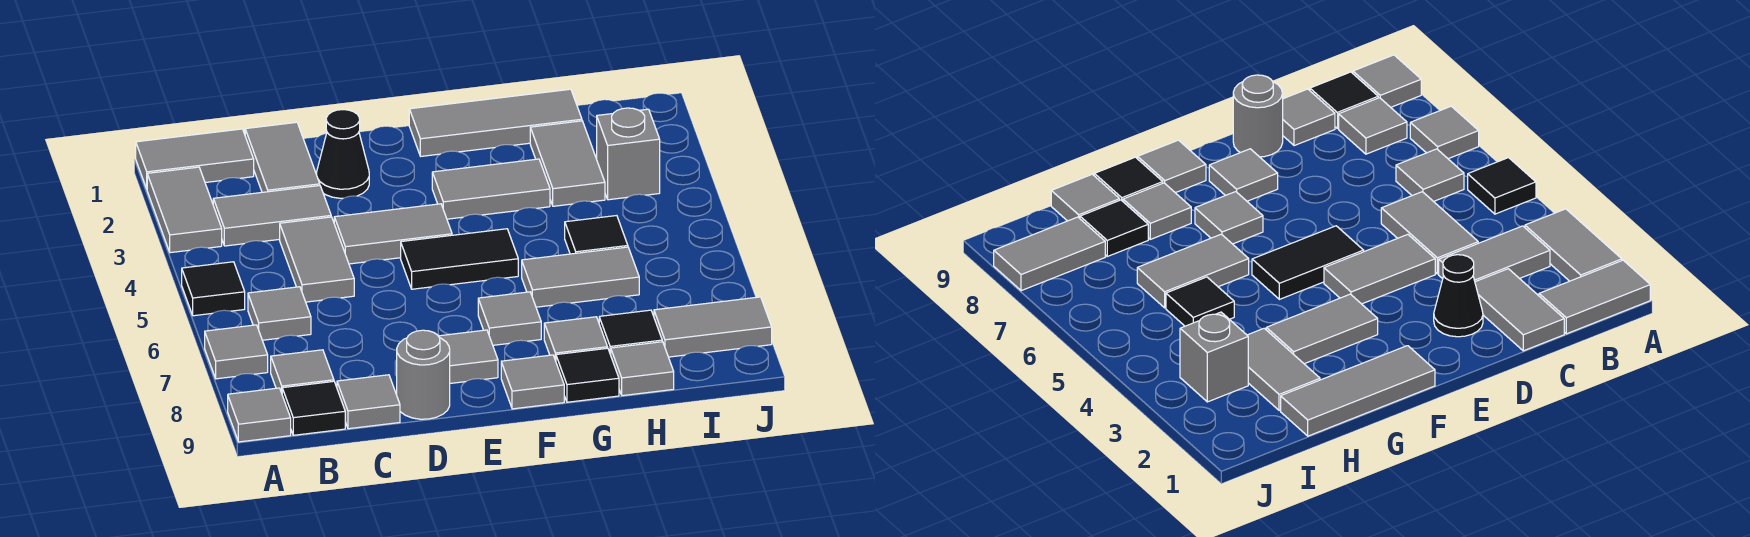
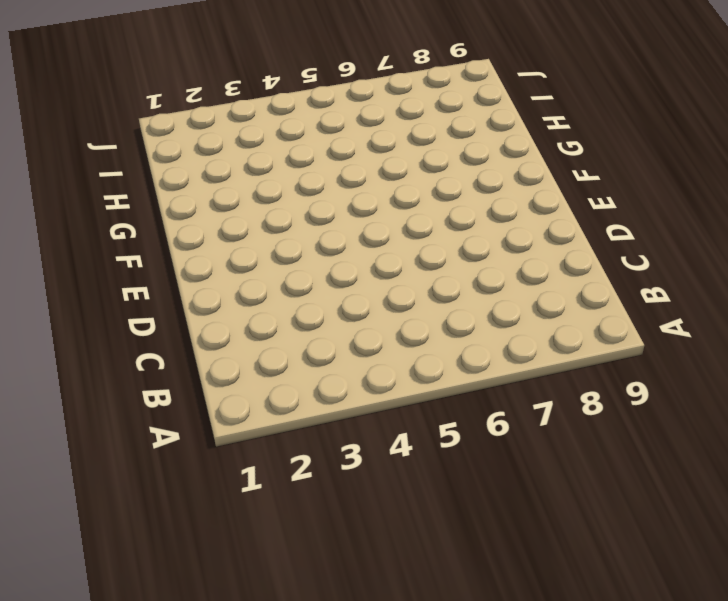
none -> grey tile A1:B1 level 1
none -> grey tile A2:A3 level 1
none -> black tile A5 level 1
none -> grey tile A7 level 1

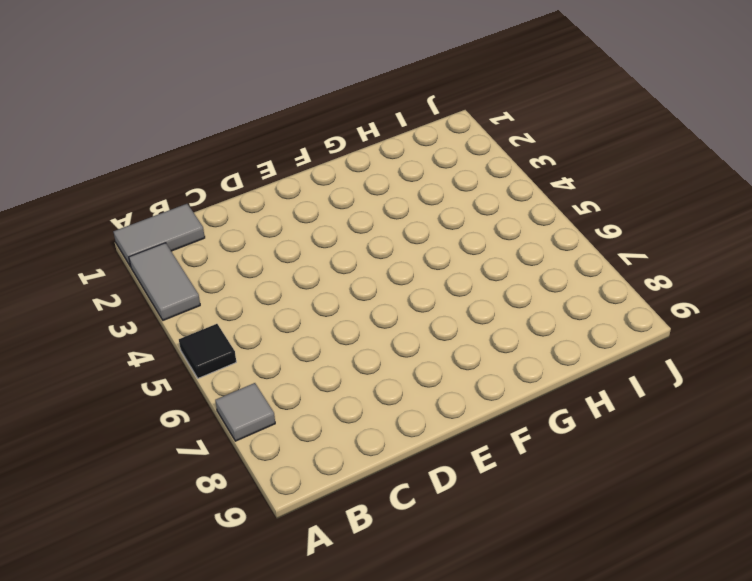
none -> grey tile A9 level 1
none -> grey tile B3:C3 level 1
none -> grey tile B6 level 1
none -> grey tile B8 level 1

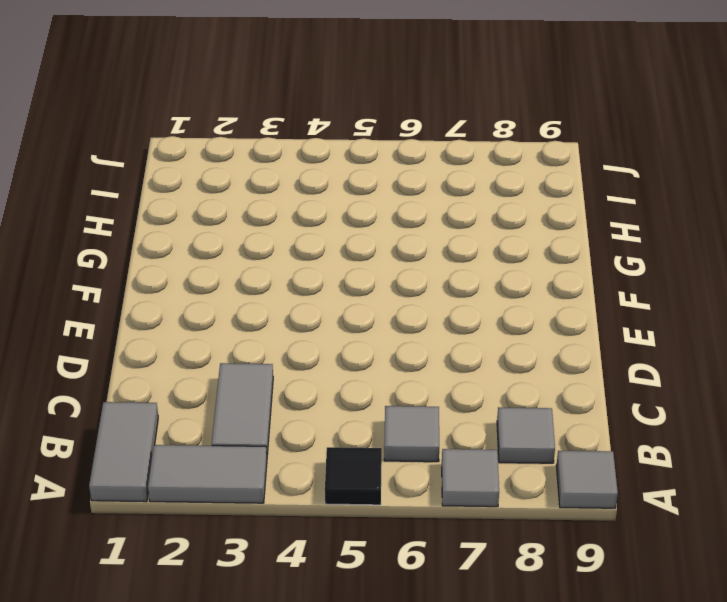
none -> black tile B9 level 1
none -> grey tile C1:C2 level 1
none -> grey tile C4:C5 level 1
none -> grey tile C9 level 1

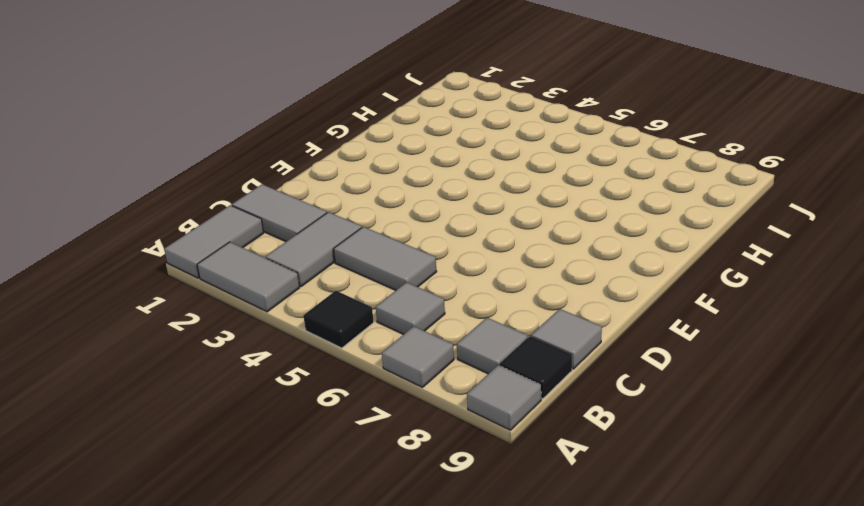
none -> black cone D2 level 1
none -> grey tile D4:E4 level 1
none -> grey round brick D9 level 1
none -> black tile E5:F5 level 1

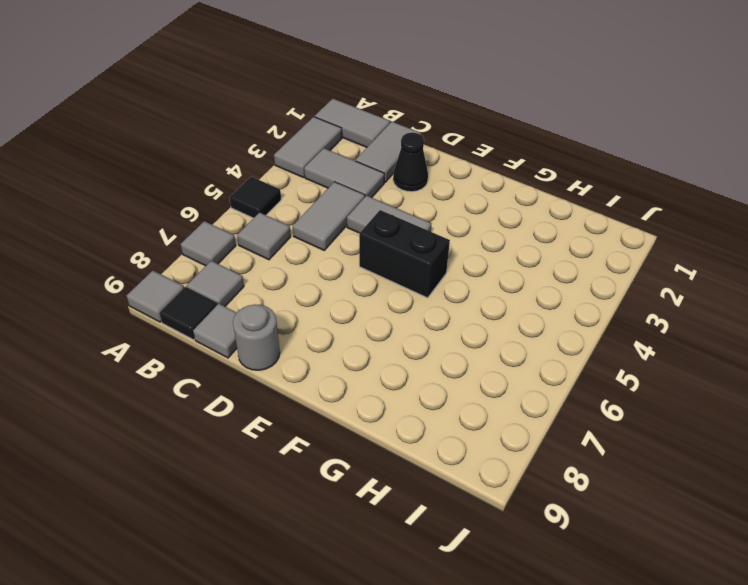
black brick E5:F5 level 1 -> black tile E5:F5 level 1
none -> grey tile E8 level 1
none -> grey tile F1:H1 level 1
none -> grey tile F3:G3 level 1
none -> grey tile F7 level 1

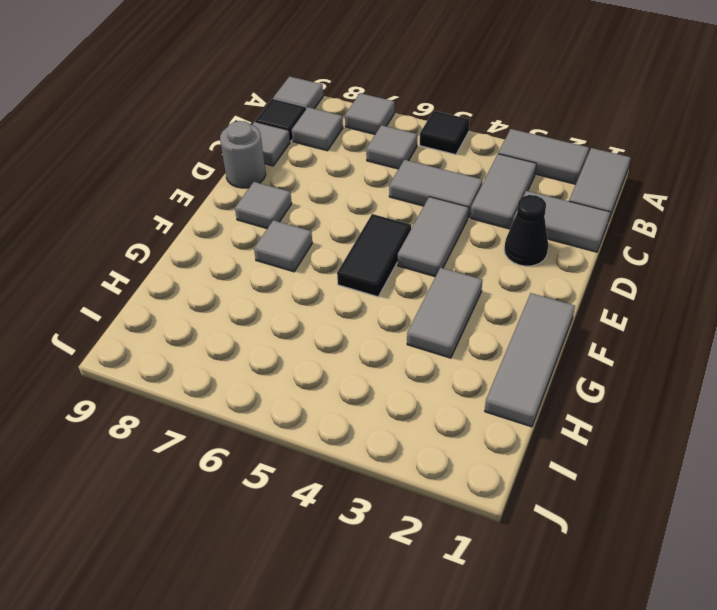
none -> grey tile F9 level 1
none -> grey tile G6:H6 level 1
none -> grey tile G8 level 1
none -> black tile G9 level 1

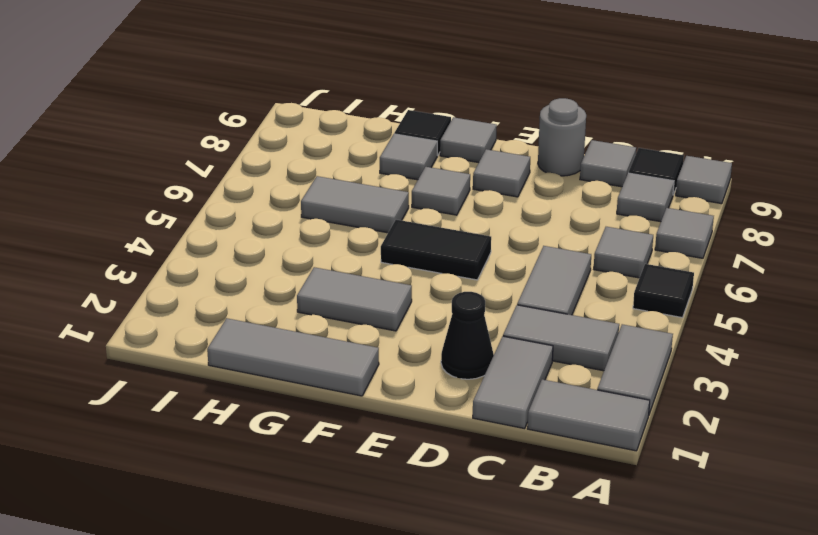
none -> grey tile D4:E4 level 1
none -> grey tile H2:H3 level 1
none -> black tile H5 level 1
none -> black tile H8 level 1

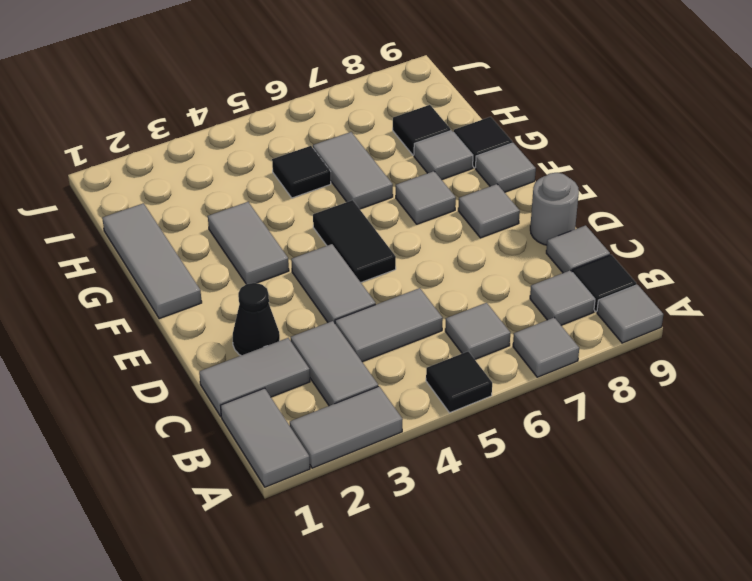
none -> grey tile H2:H3 level 1
none -> grey tile H9 level 1
none -> grey brick I3 level 1
none -> grey tile I8:J8 level 1

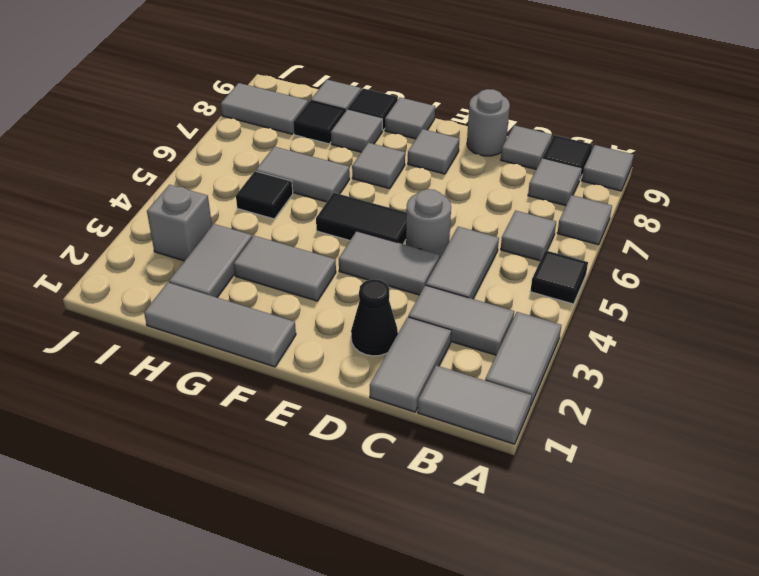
grey round brick D5 level 1 -> none

